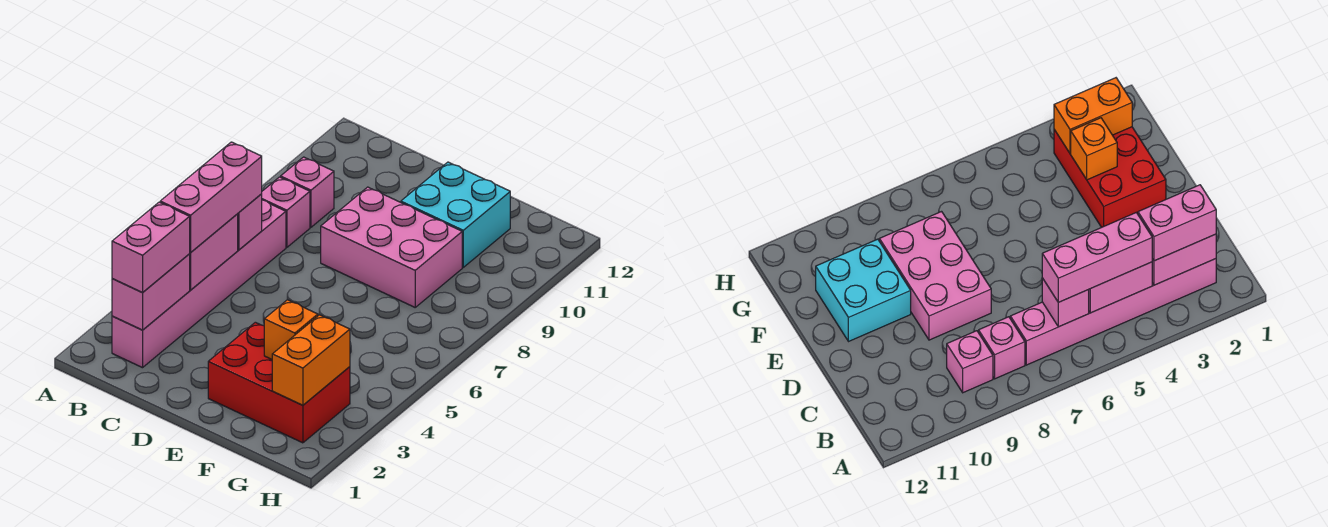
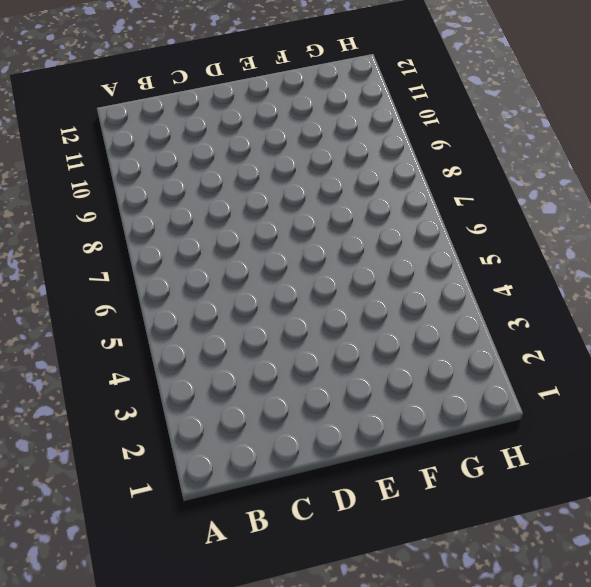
none -> pink brick B2:B7 level 1
none -> pink brick B8 level 1
none -> pink brick B9 level 1

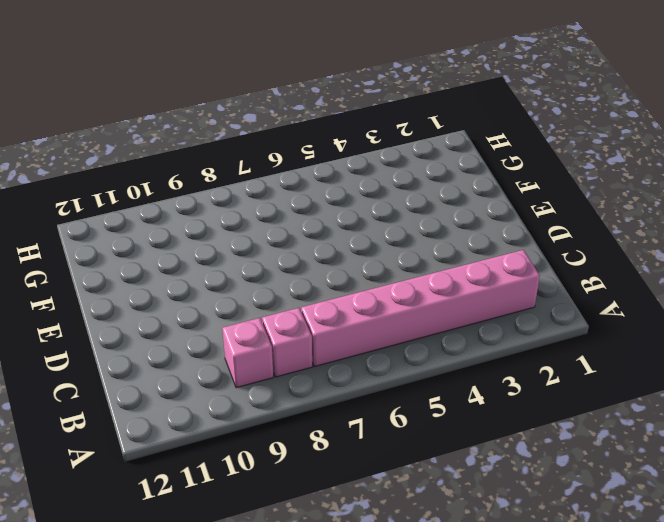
none -> pink brick D8:F9 level 1
none -> red brick E2:G3 level 1
none -> cyan brick E10:F11 level 1

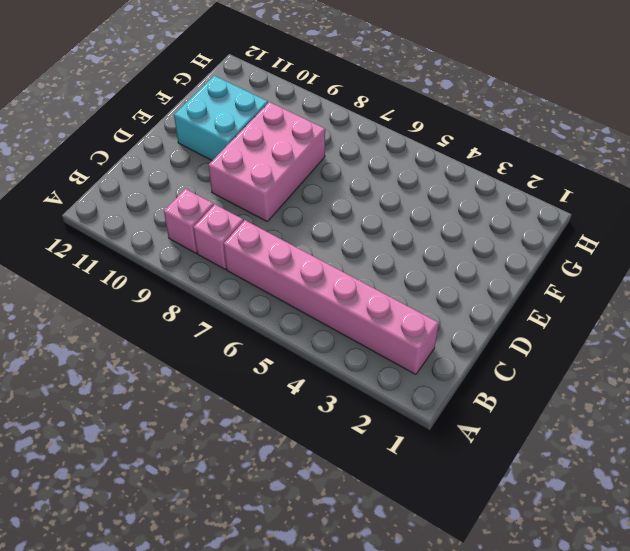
none -> red brick E2:G3 level 1
none -> pink brick B2:B3 level 2
none -> pink brick B4:B5 level 2

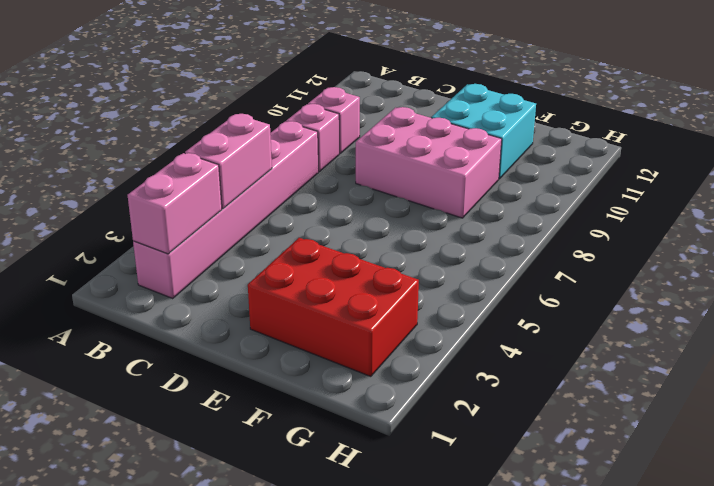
none -> pink brick B6 level 2
none -> orange brick F3 level 2
none -> orange brick G2:G3 level 2

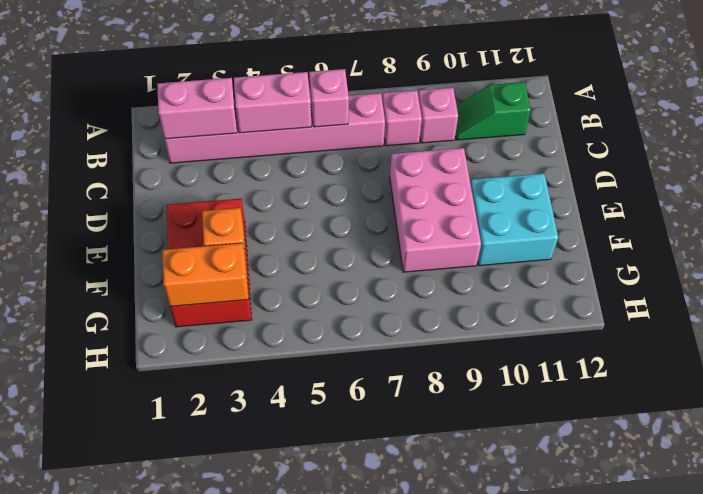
green slope B10:B11 level 1 top 11 -> none
none -> pink brick B2:B3 level 3
none -> pink brick B4:B6 level 3

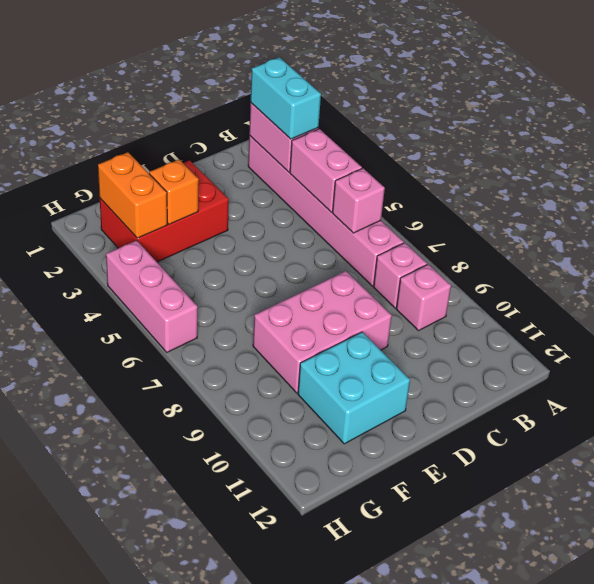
cyan brick B2:B3 level 3 -> pink brick B2:B3 level 3
pink brick H4:H6 level 1 -> pink brick B4:B6 level 3

